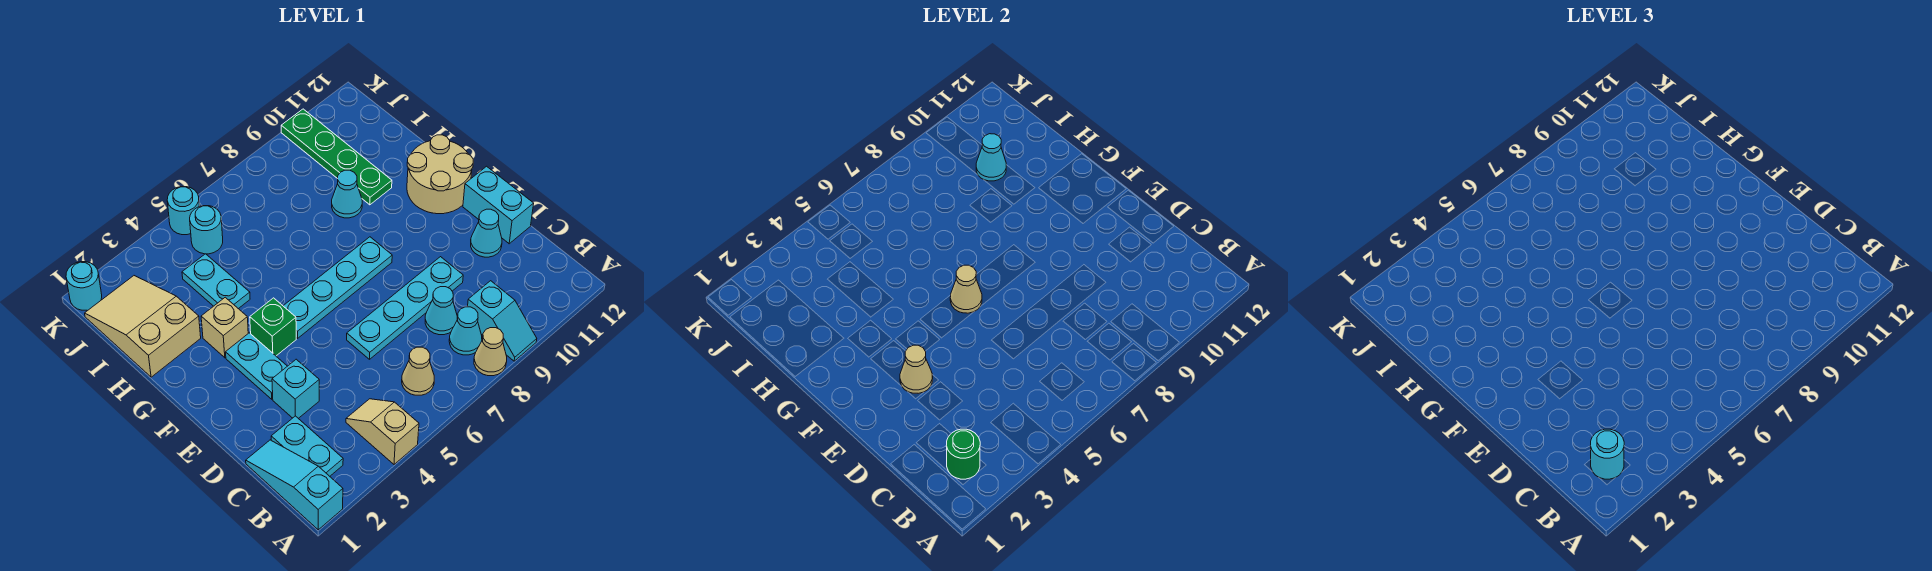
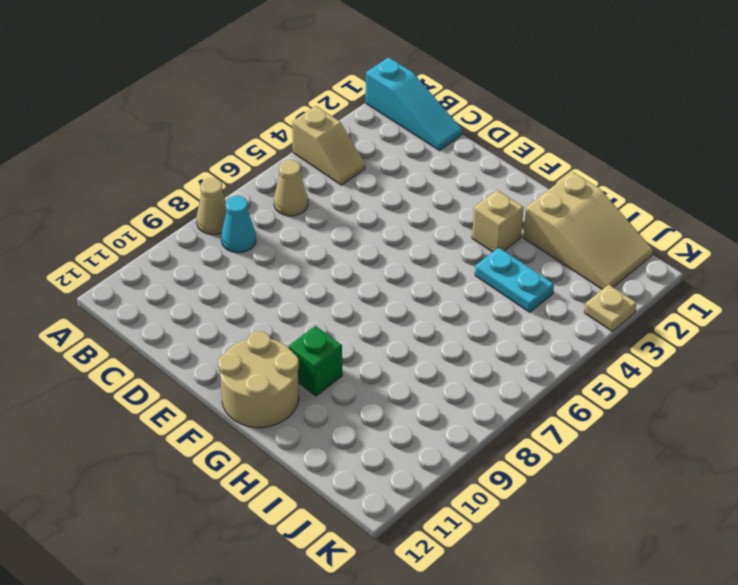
green brick G10 level 1 -> green brick F4 level 1
tan plate K3 level 1 -> none
none -> cyan slope A9:B9 level 1 top B
none -> cyan plate B2:C2 level 1
none -> cyan cone C8 level 1

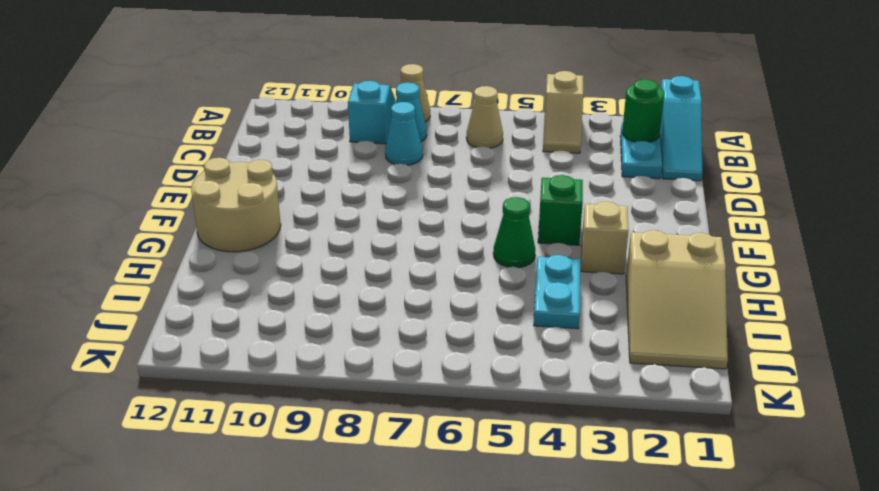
green cone G5 level 1 -> none
none -> cyan brick D3 level 1
none -> cyan plate D6:D9 level 1
none -> cyan cone D11 level 1

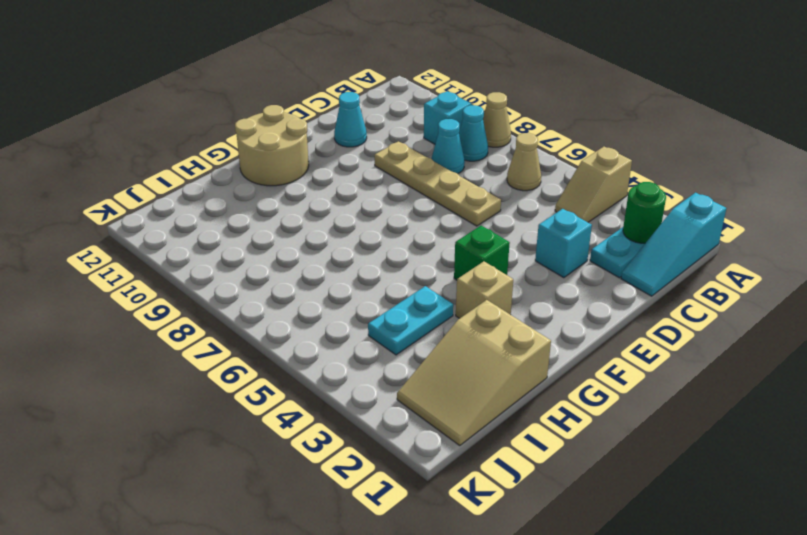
tan plate D6:D9 level 1 -> cyan plate D6:D9 level 1
none -> cyan brick D12:E12 level 1
none -> cyan plate E3:F3 level 1
none -> cyan plate F5:F8 level 1

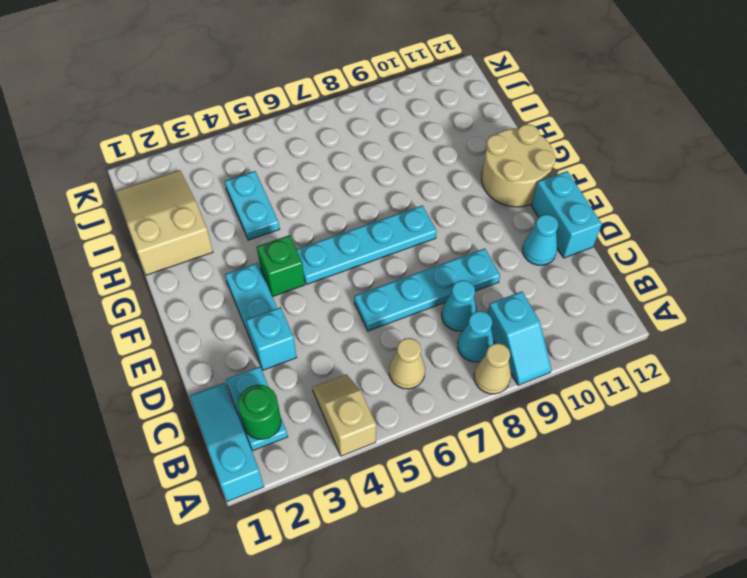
none -> tan brick G3 level 1
none -> cyan cone H9 level 1
none -> green plate H10:K10 level 1

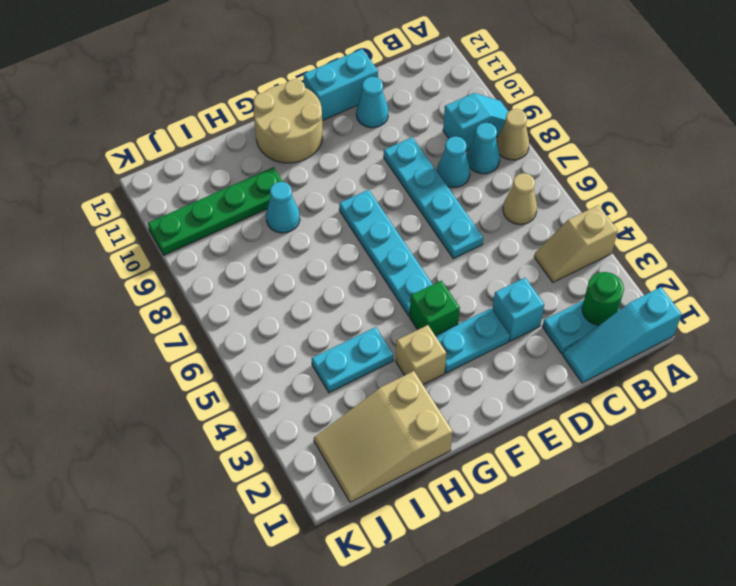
none -> cyan round brick J5 level 1
none -> cyan round brick K1 level 1
none -> cyan round brick K5 level 1

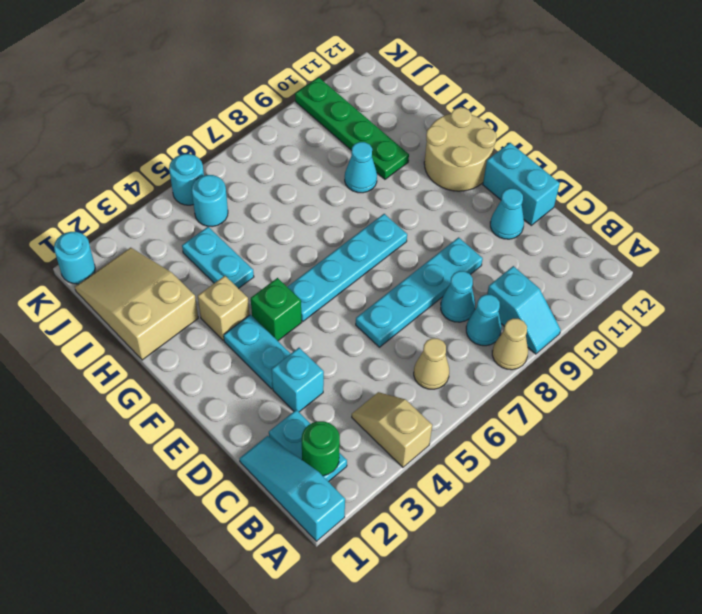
none -> tan cone E3 level 2
none -> tan cone F6 level 2
none -> cyan cone I10 level 2

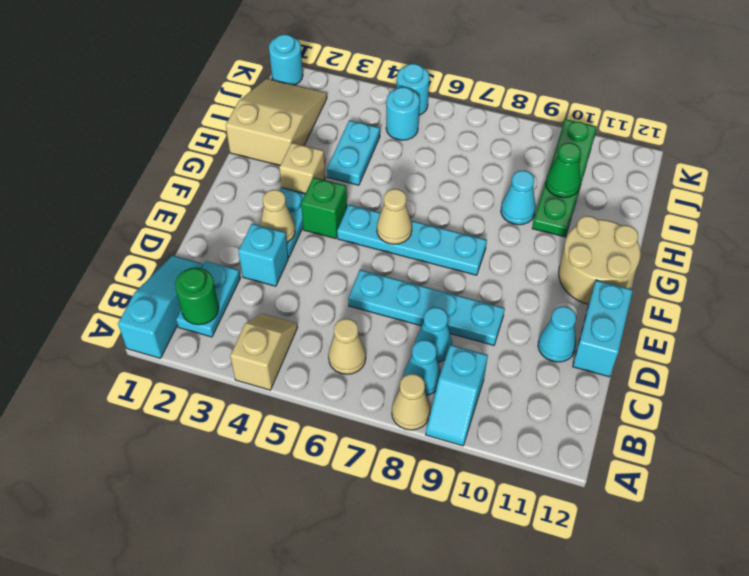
green cone I10 level 2 -> cyan cone I10 level 2
none -> cyan round brick B2 level 3

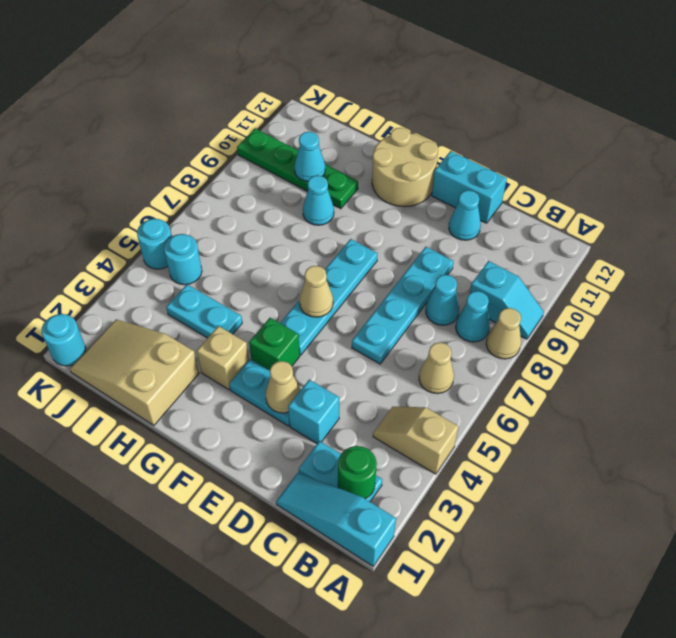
none -> cyan round brick B2 level 3

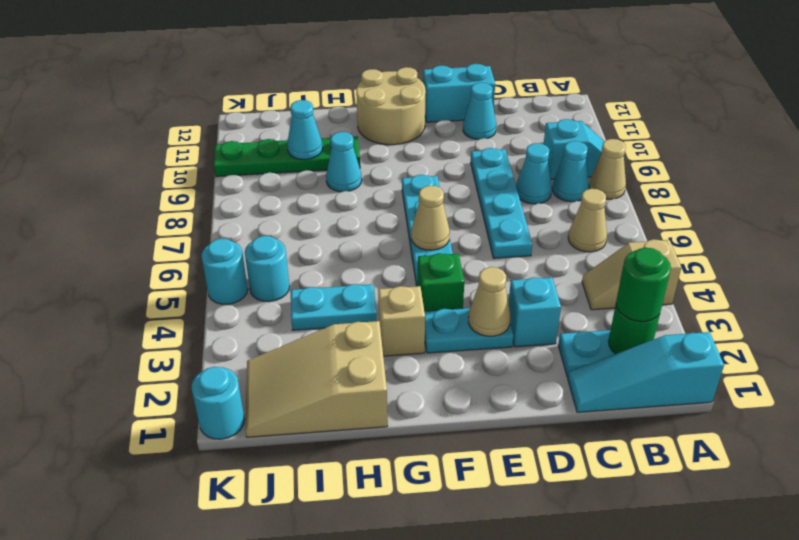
green round brick B2 level 3 -> cyan round brick B2 level 3

